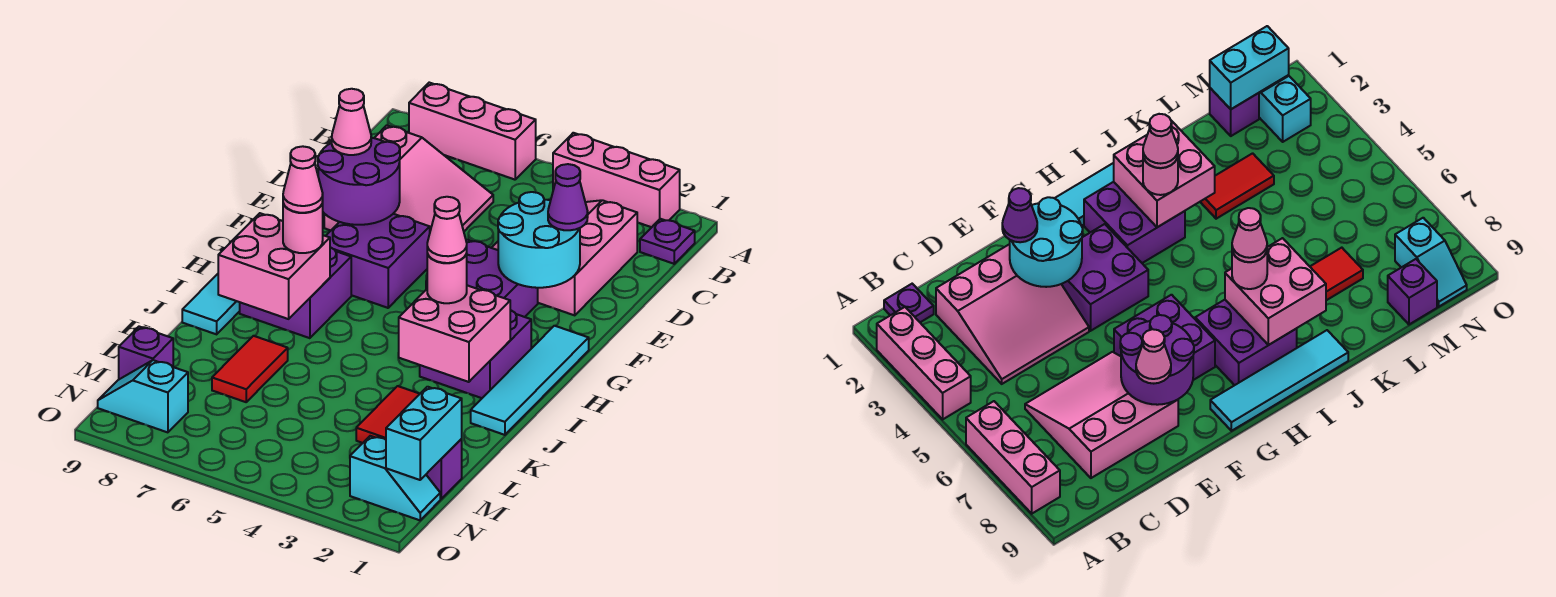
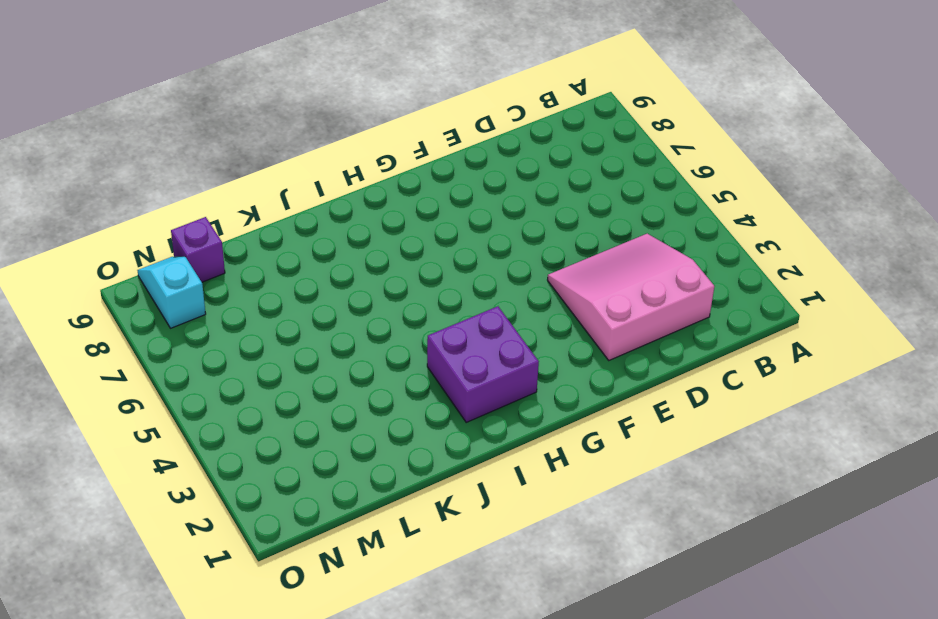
none -> pink brick A2:A4 level 1
none -> pink brick A6:A8 level 1
none -> purple plate B1 level 1

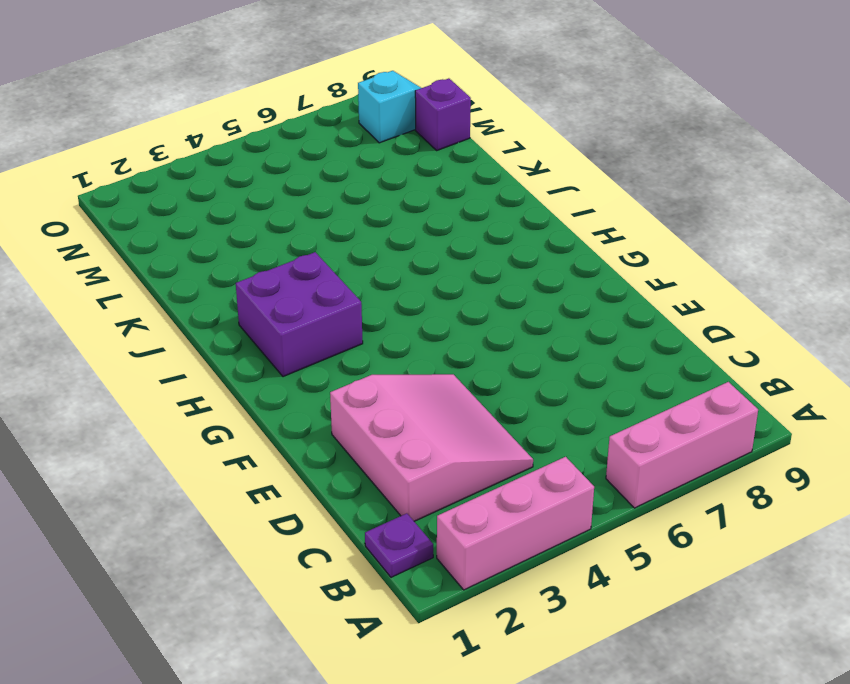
none -> pink slope C6:E8 level 1 top 8
none -> purple brick F3:G4 level 1
none -> purple brick F6:G7 level 1

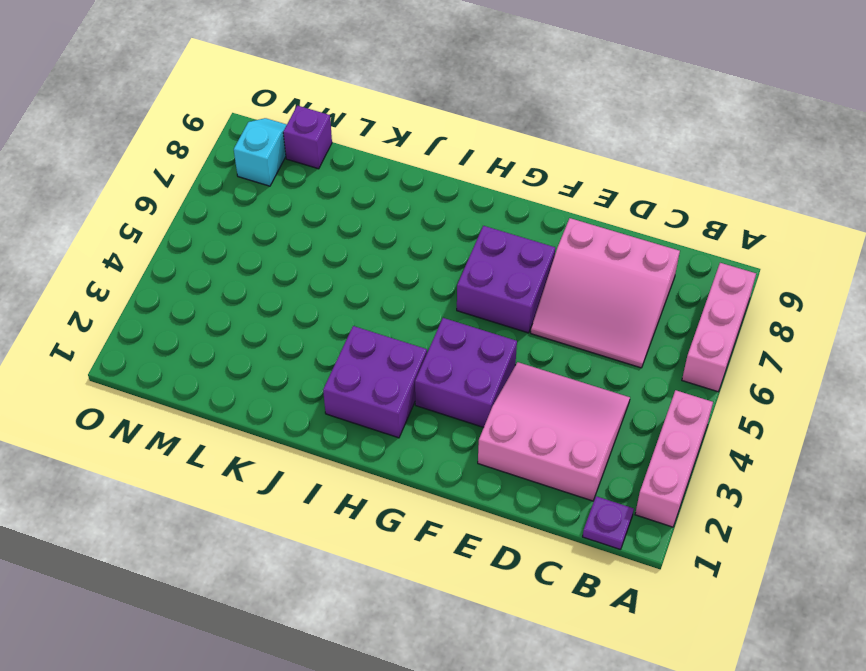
none -> cyan tile G1:J1 level 1
none -> cyan tile G9:J9 level 1
none -> purple brick H7:I8 level 1

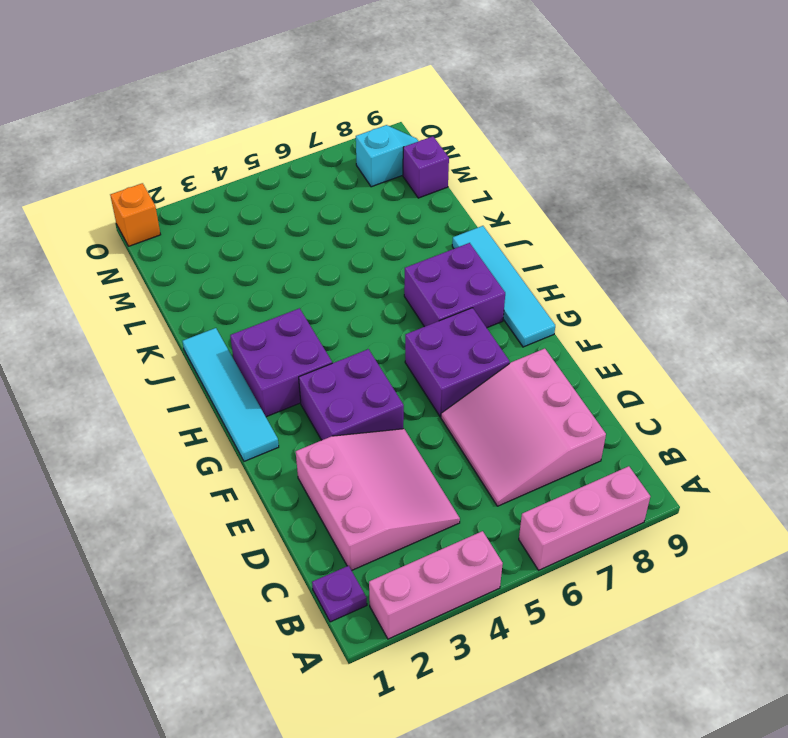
orange brick O1 level 1 -> none
none -> red tile K3:L3 level 1
none -> red tile K7:L7 level 1
none -> purple brick M1 level 1

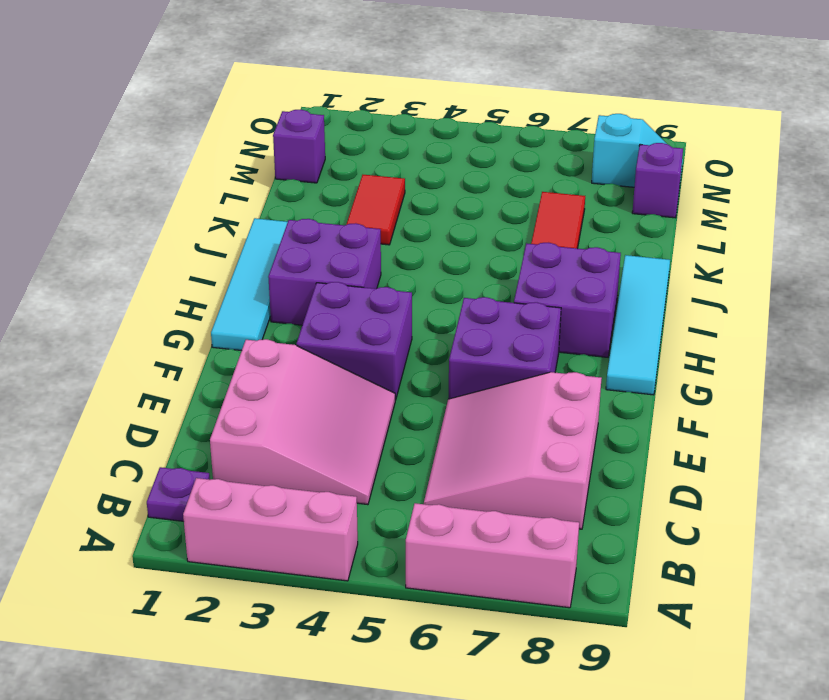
none -> cyan slope N1:N2 level 1 top 2
none -> cyan round brick E2:F3 level 2
none -> purple round brick E7:F8 level 2

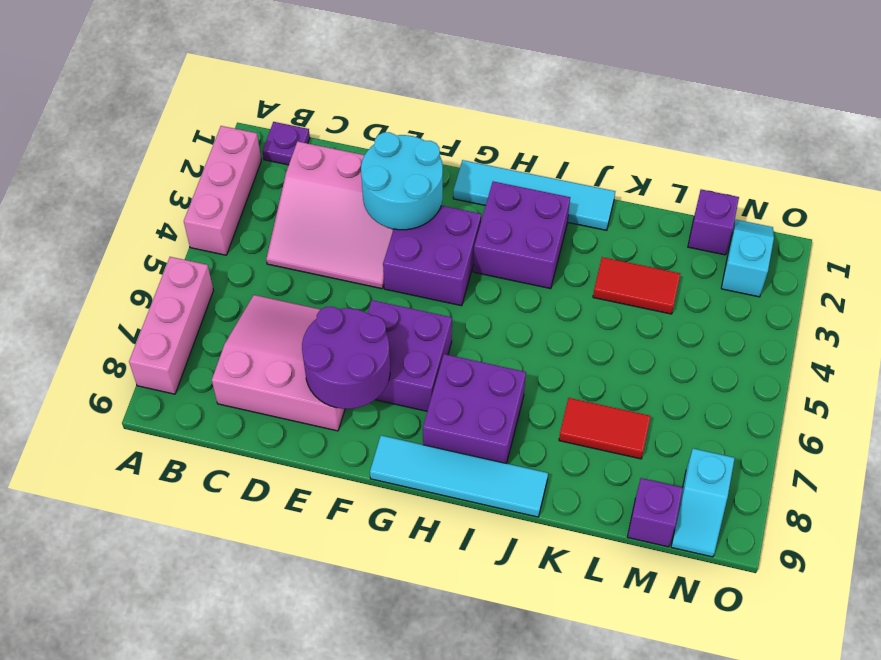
none -> pink brick I2:J3 level 2
none -> pink brick I7:J8 level 2
none -> cyan brick M1:N1 level 2

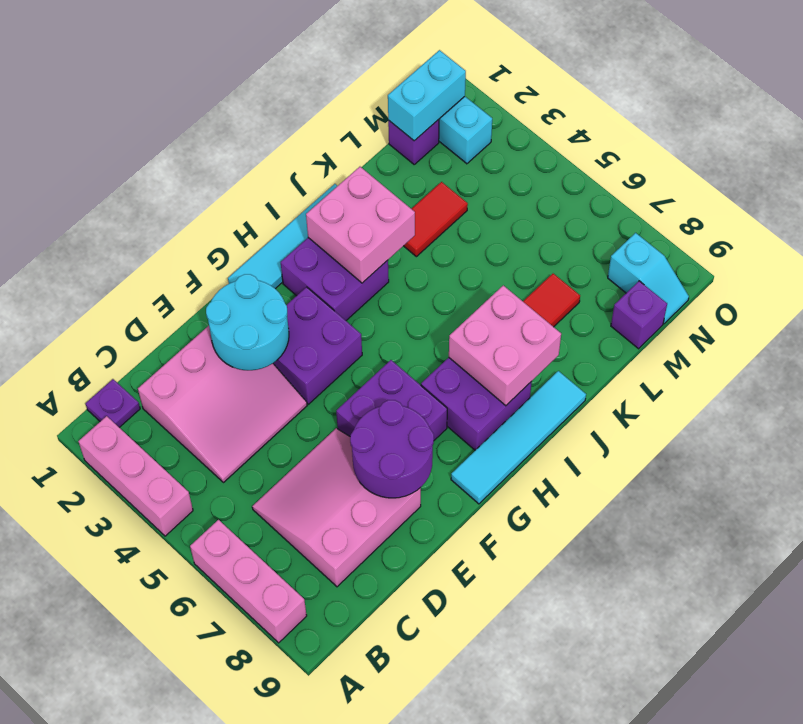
none -> purple cone E2 level 3
none -> pink cone E8 level 3
none -> pink round brick I3 level 3

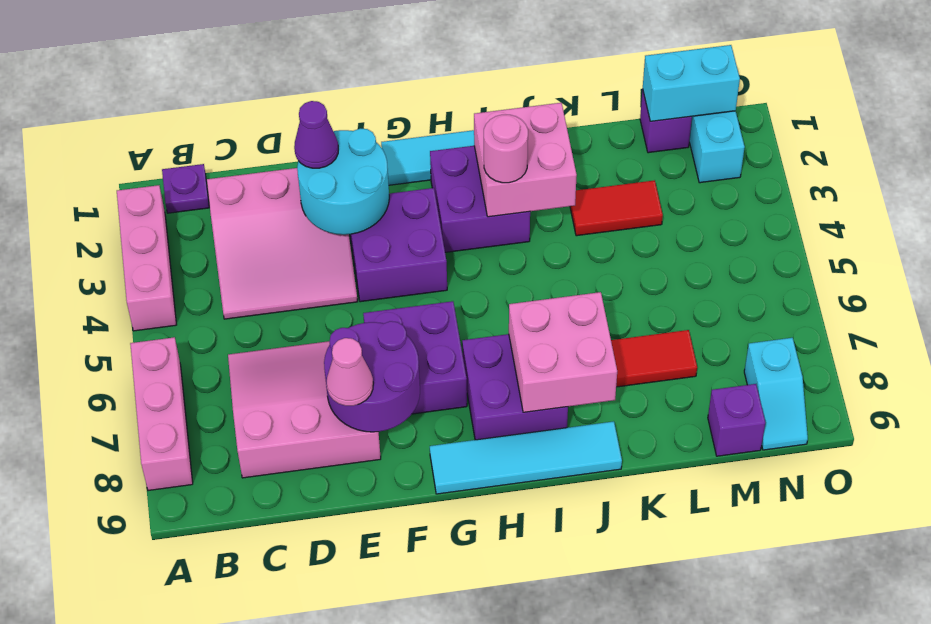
none -> pink round brick I7 level 3
none -> pink cone I3 level 4
none -> pink cone I7 level 4

